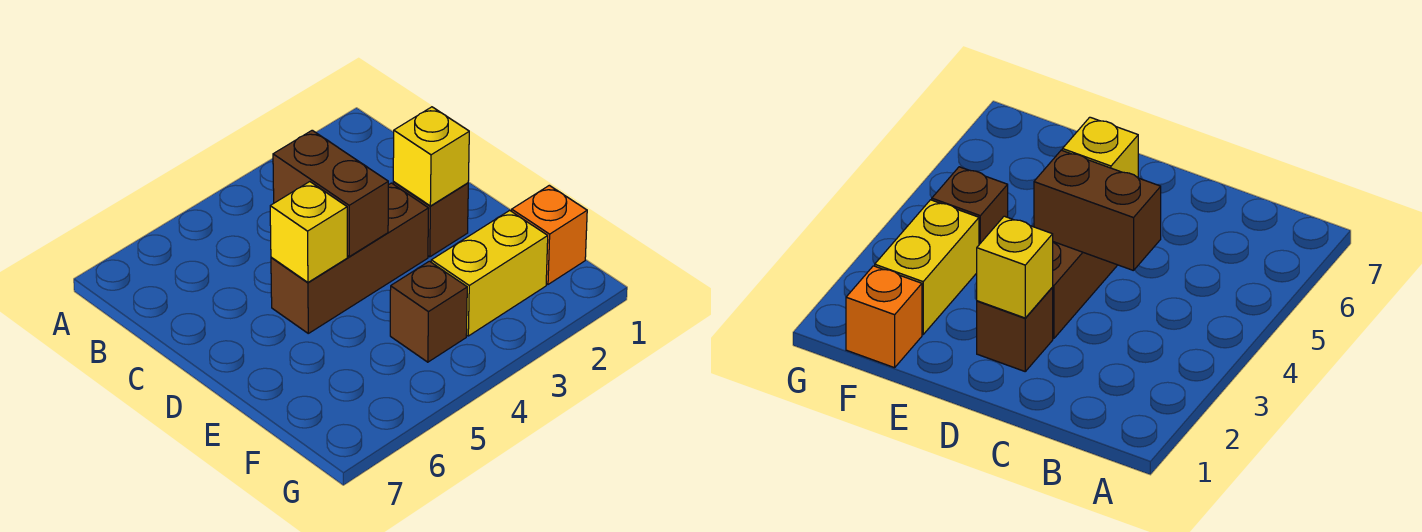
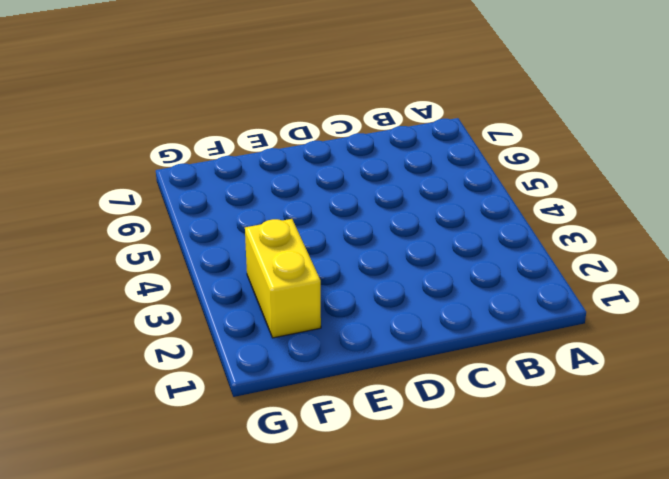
none -> brown brick D2 level 1
none -> brown brick D3:D5 level 1

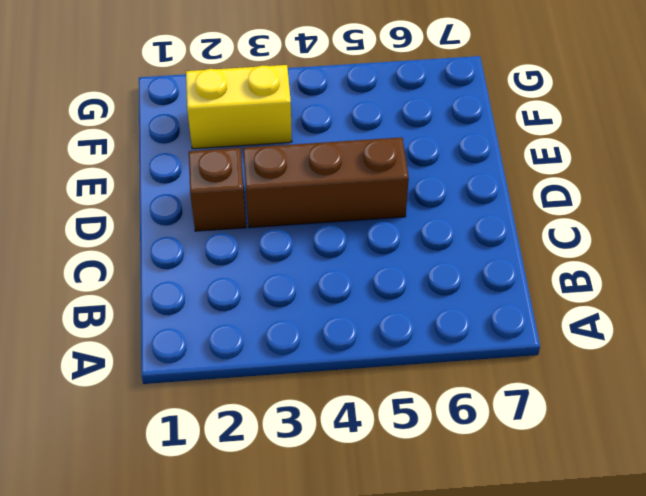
none -> orange brick F1 level 1
none -> brown brick F4 level 1

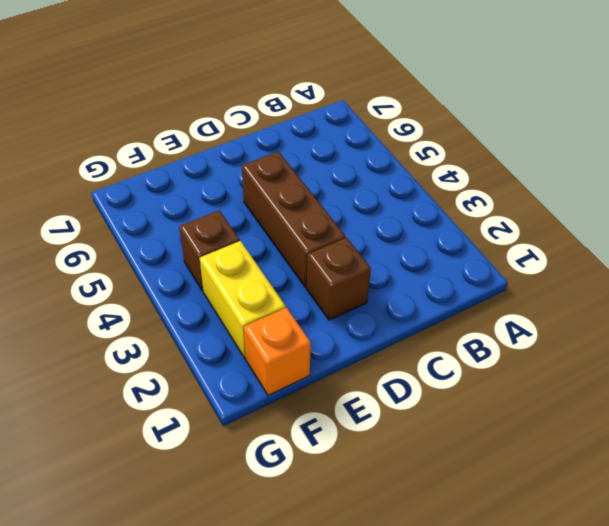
none -> brown brick C4:D4 level 2
none -> yellow brick D2 level 2

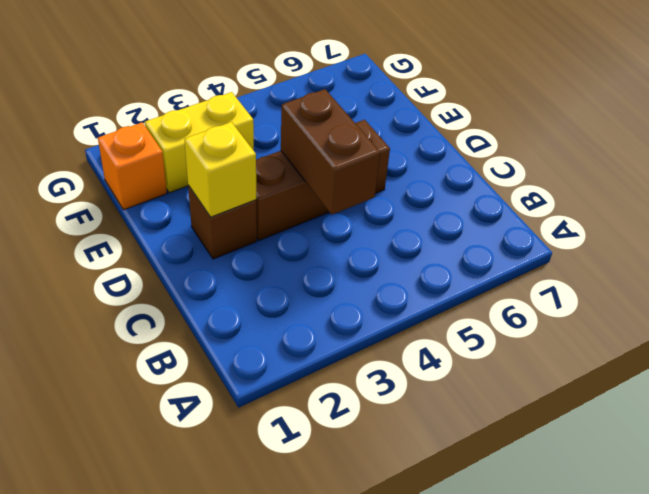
none -> brown brick F4 level 1
none -> yellow brick D5 level 2

